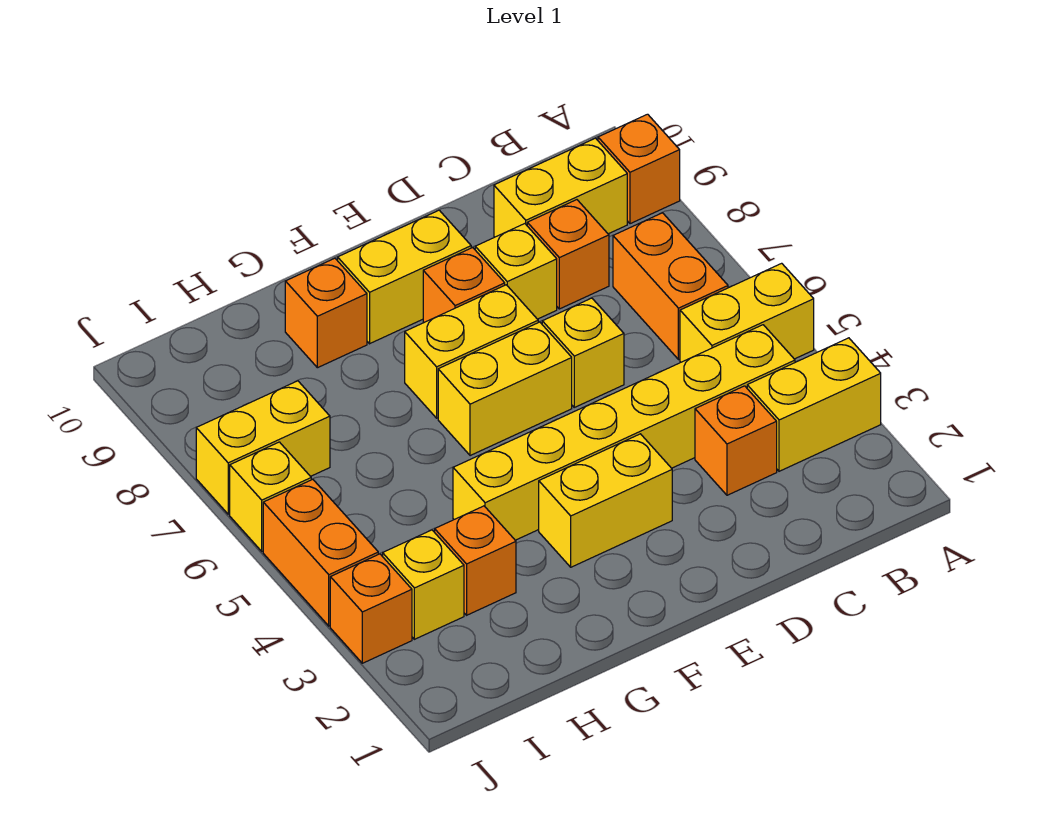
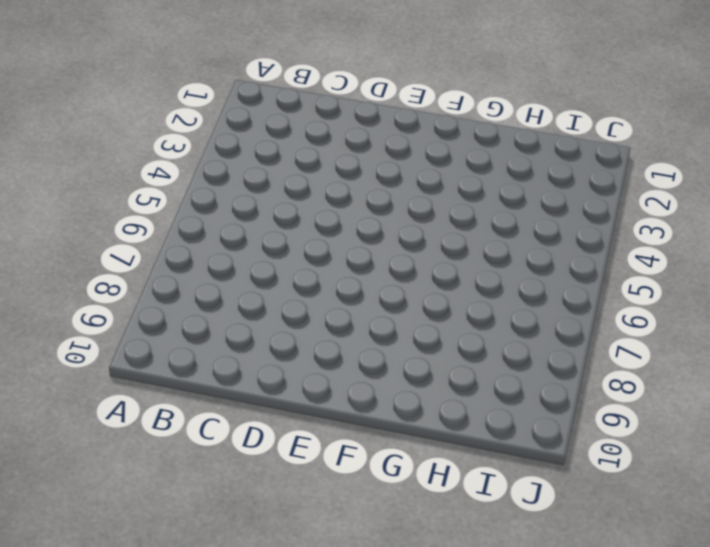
none -> yellow brick A3:B3 level 1
none -> yellow brick A5:B5 level 1
none -> orange brick A9 level 1

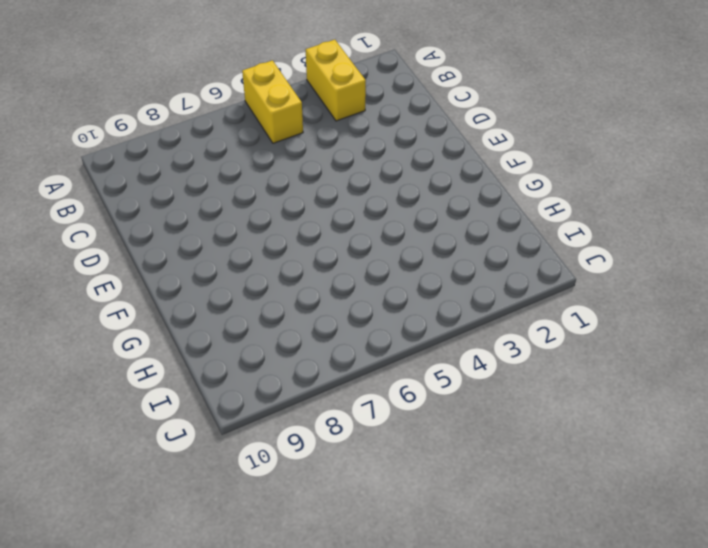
none -> orange brick A9 level 1
none -> yellow brick B4:G4 level 1
none -> orange brick B6:B7 level 1

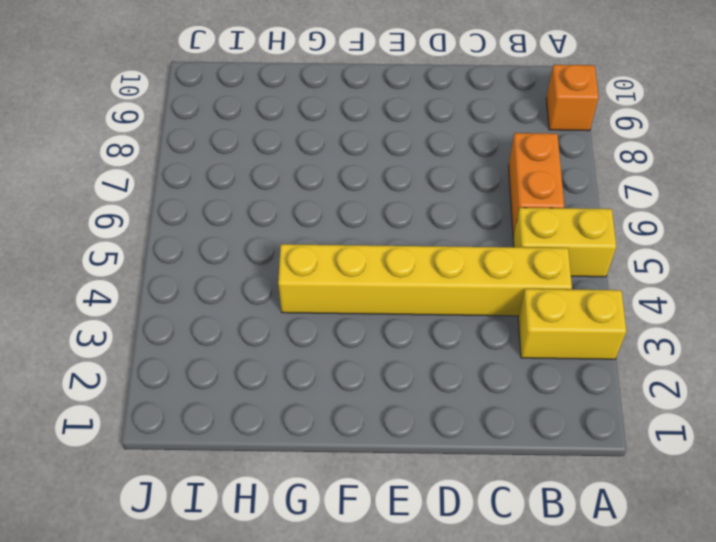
none -> yellow brick B9:C9 level 1
none -> orange brick C3 level 1
none -> orange brick C8 level 1

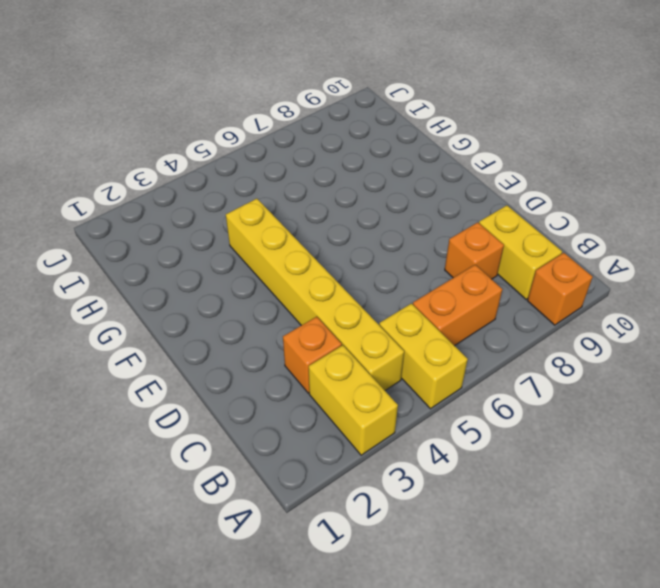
none -> yellow brick D6 level 1
none -> yellow brick D8 level 1
none -> yellow brick E3:F3 level 1

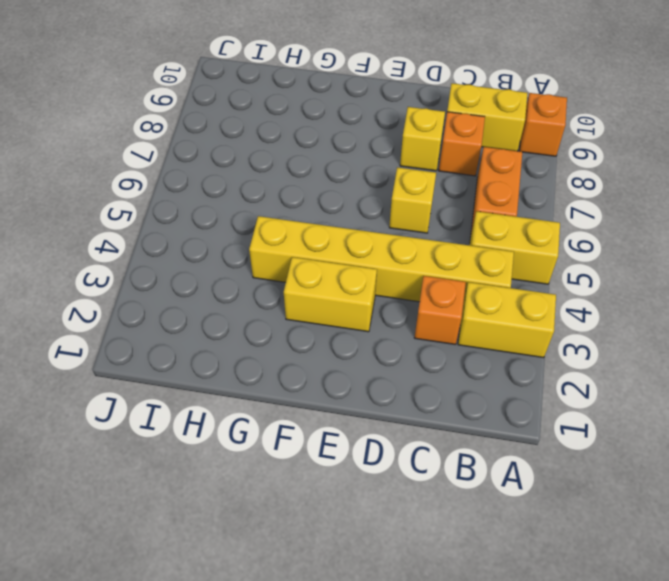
none -> yellow brick E6:F6 level 1
none -> yellow brick E7:F7 level 1
none -> orange brick E8 level 1

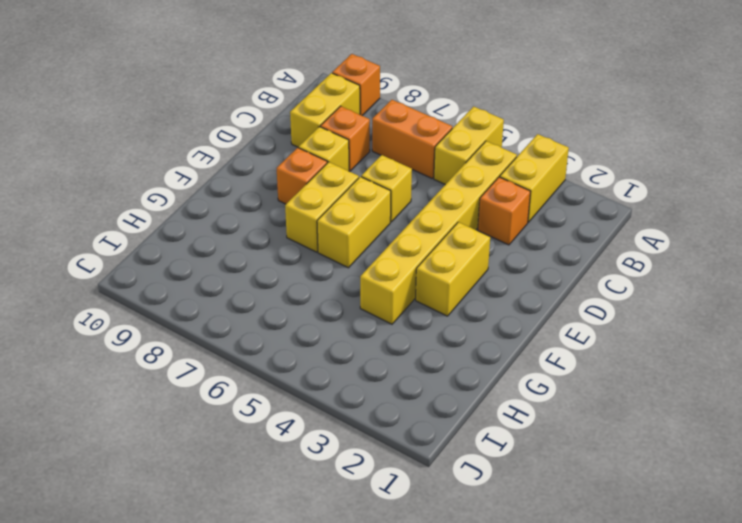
none -> yellow brick E9:F9 level 1
none -> orange brick G9 level 1
none -> orange brick H3 level 1

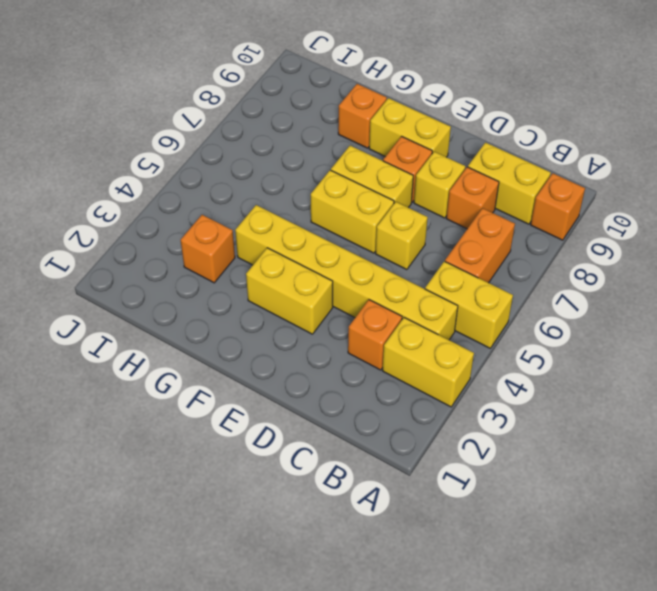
none -> yellow brick I3 level 1
none -> yellow brick I7:J7 level 1
none -> orange brick J3 level 1

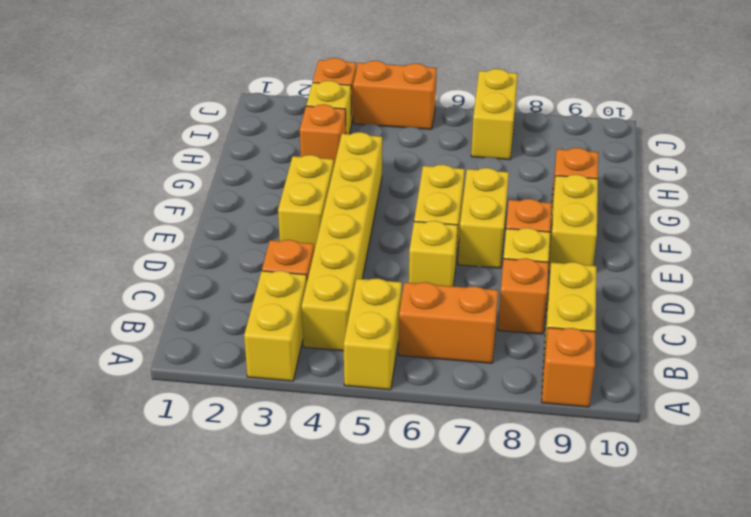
none -> yellow brick J6 level 1

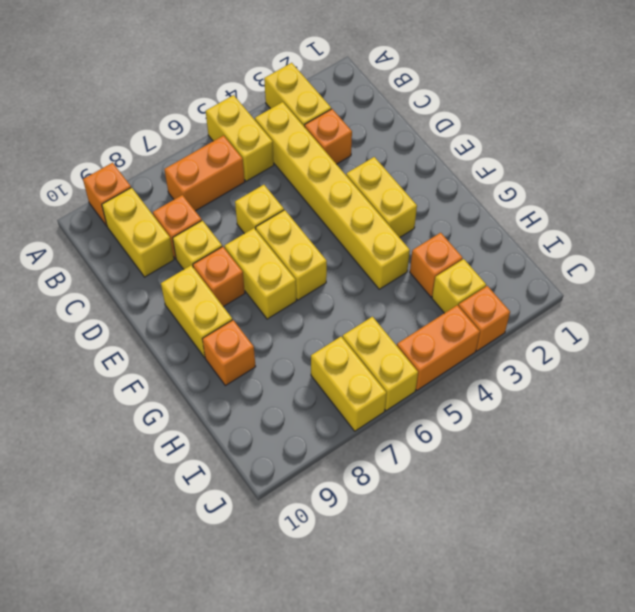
yellow brick I6:J6 level 1 -> yellow brick J6 level 1

